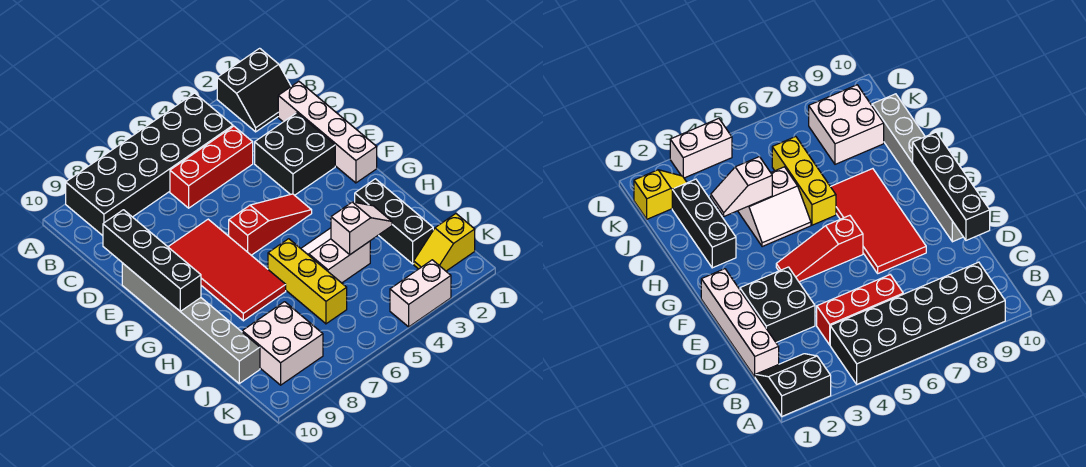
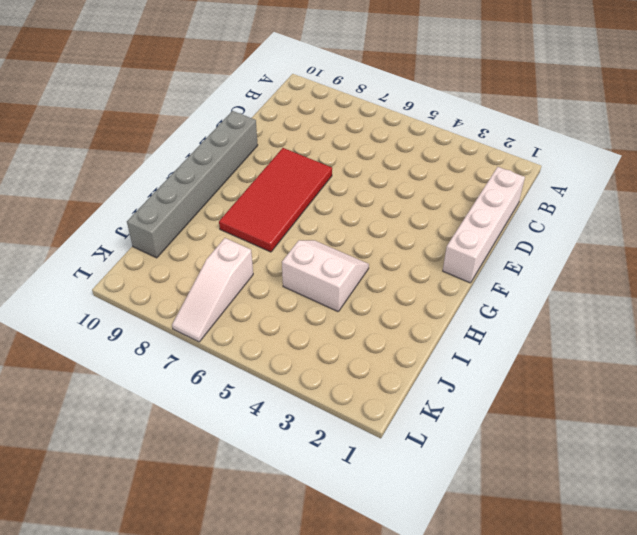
white slope J7:L7 level 1 top J -> none
none -> black slope A1:B2 level 1 top A
none -> black brick A4:B9 level 1
none -> red brick C4:C6 level 1

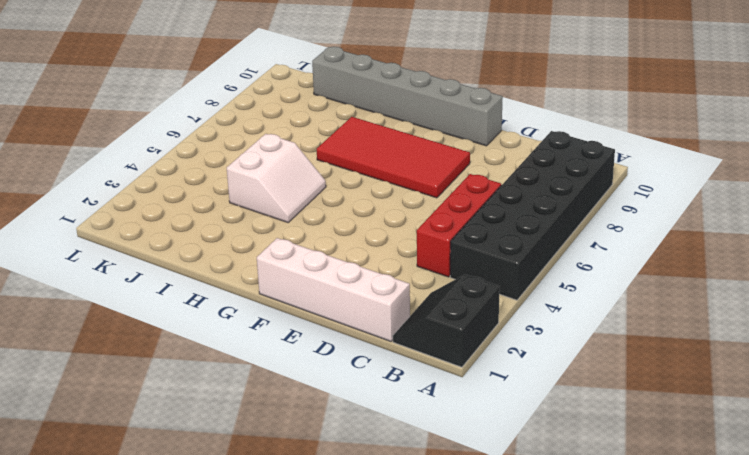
none -> black brick D2:E3 level 1
none -> red slope F4:F6 level 1 top 6
none -> black brick H2:J2 level 1

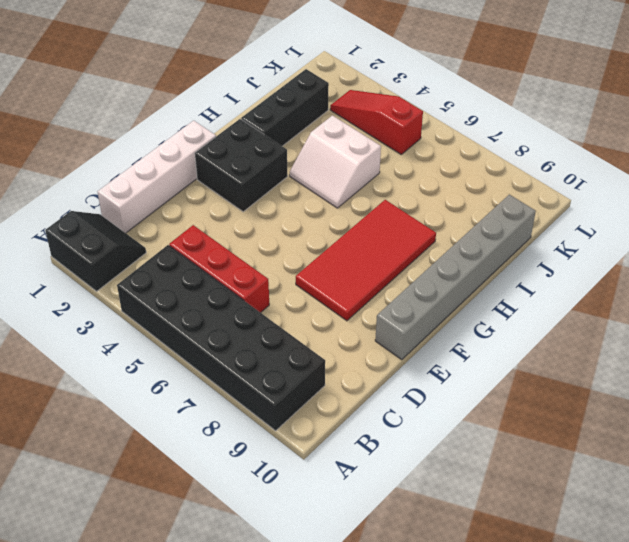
black brick F2:G3 level 1 -> black brick D2:E3 level 1
red slope K3:K5 level 1 top 5 -> red slope F4:F6 level 1 top 6
none -> yellow brick H6:J6 level 1
none -> white brick J8:K9 level 1
none -> yellow slope K1:K2 level 1 top 1

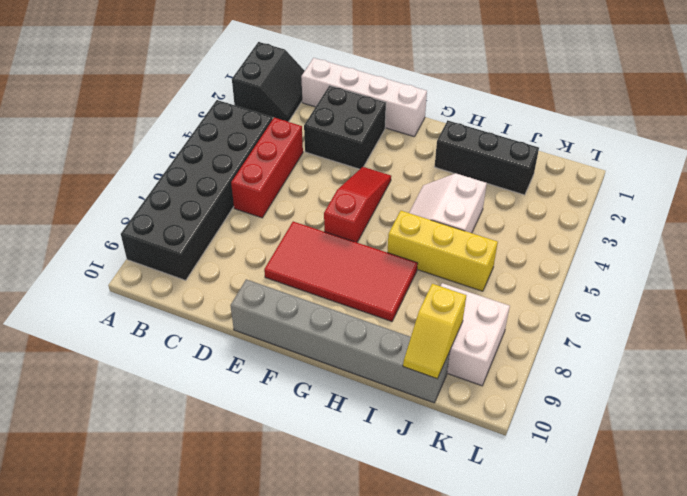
yellow slope J9:J10 level 2 top 9 -> yellow slope K1:K2 level 1 top 1
none -> white brick L3:L4 level 1
none -> black brick D10:G10 level 2
none -> white slope I3:I4 level 2 top 4

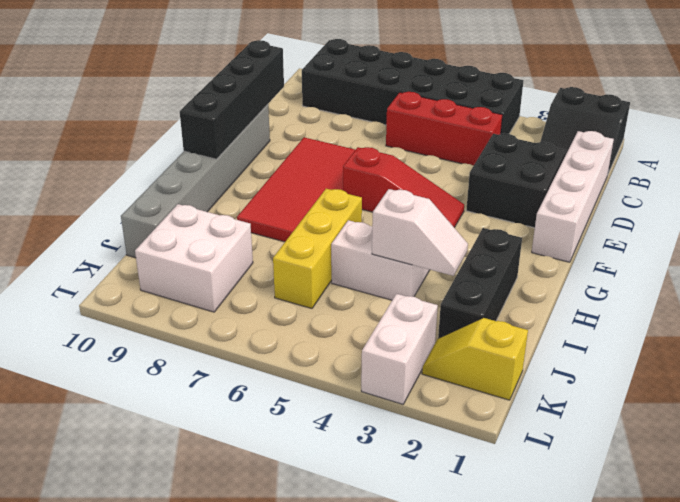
white brick K3:L3 level 1 -> white brick L3:L4 level 1

